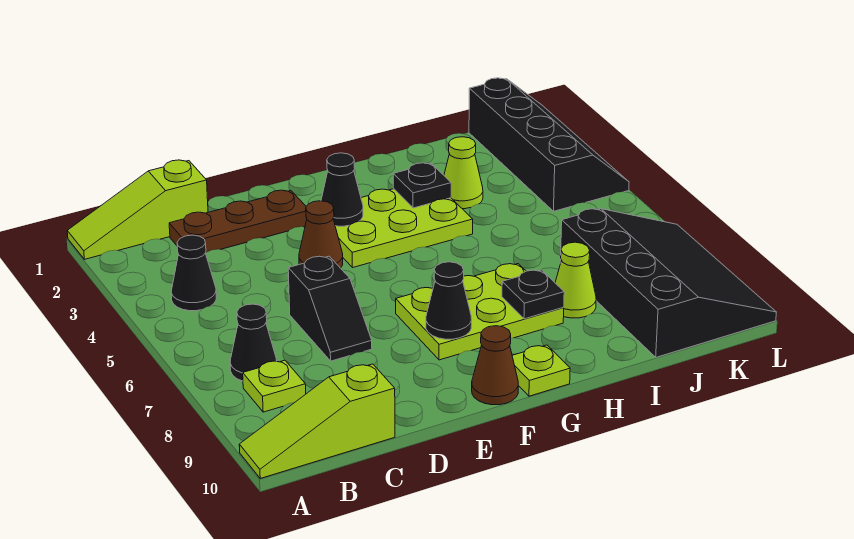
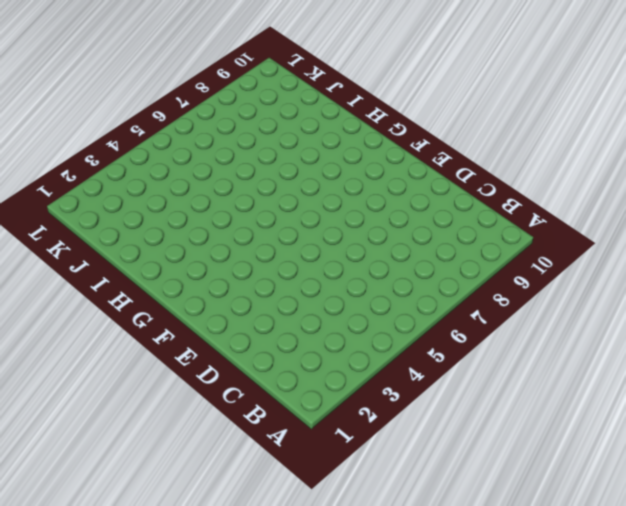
none -> lime slope A1:C1 level 1 top C
none -> lime slope A10:C10 level 1 top C
none -> black cone B4 level 1

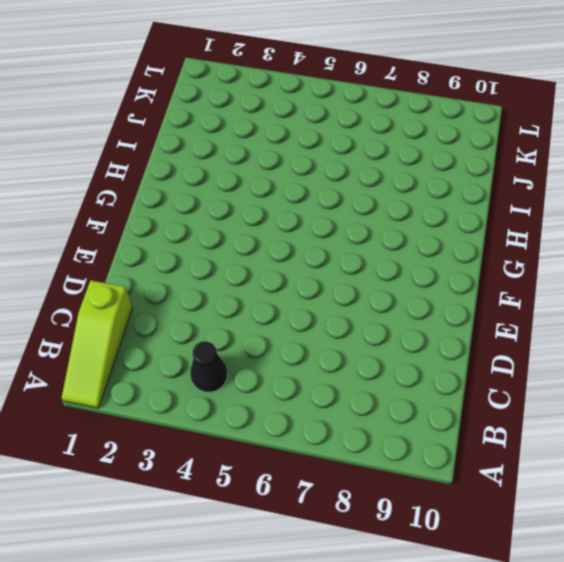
none -> lime slope A10:C10 level 1 top C
none -> black cone B7 level 1
none -> lime plate B8 level 1

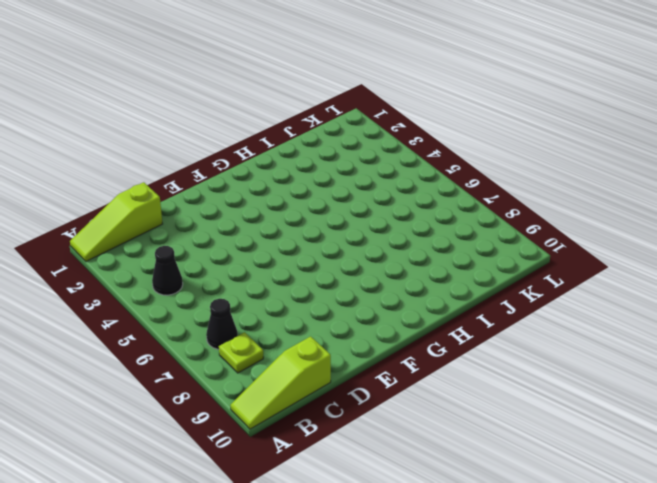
none -> brown plate C2:E2 level 1
none -> black slope D6:D7 level 1 top 6
none -> brown cone E4 level 1

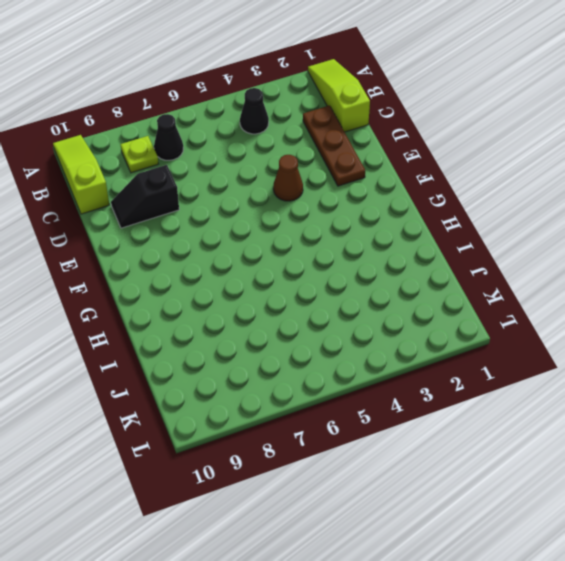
black slope D8:D9 level 1 top 8 -> black slope D6:D7 level 1 top 6
none -> lime plate F3:H4 level 1
none -> lime plate F7:H8 level 1
none -> brown cone F10 level 1

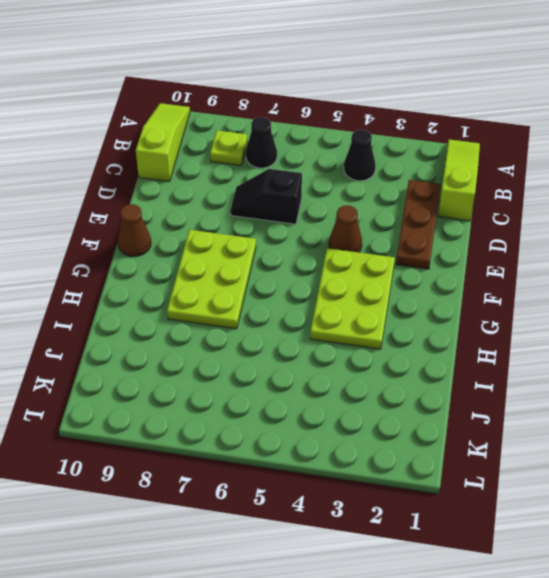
none -> lime plate G10 level 1
none -> lime cone I3 level 1
none -> lime cone I8 level 1

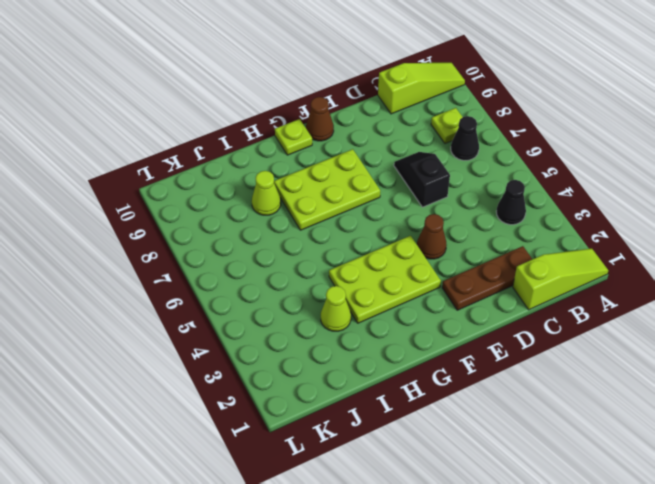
none -> black slope J7:L10 level 1 top J
none -> black slope K1:L4 level 1 top K
none -> black cone F3 level 2

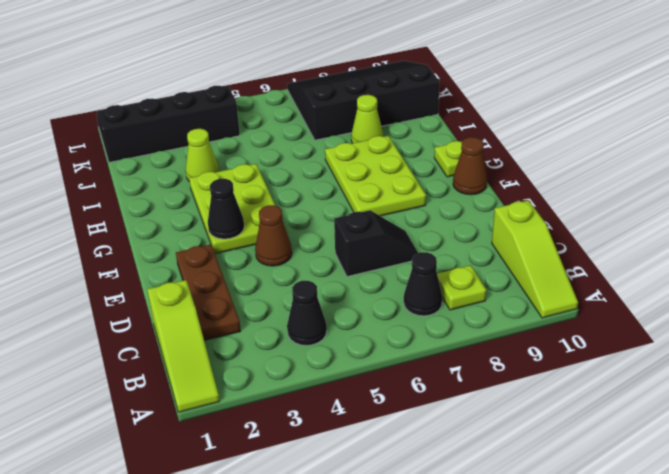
none -> black cone F8 level 2
none -> black plate H3 level 2
none -> black plate H8 level 2

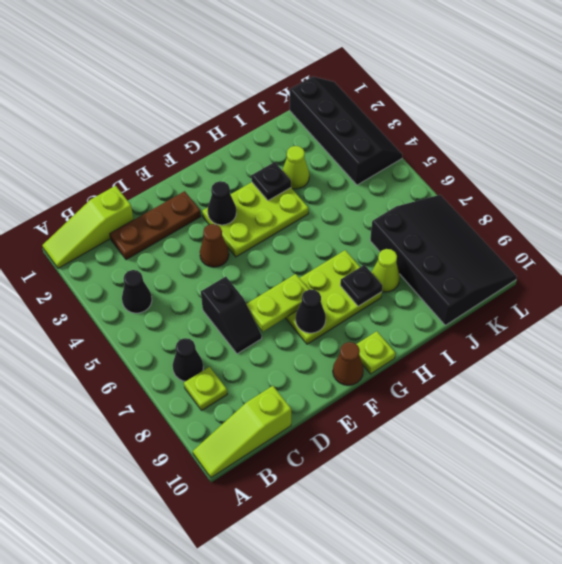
lime plate E7:F7 level 2 -> none

